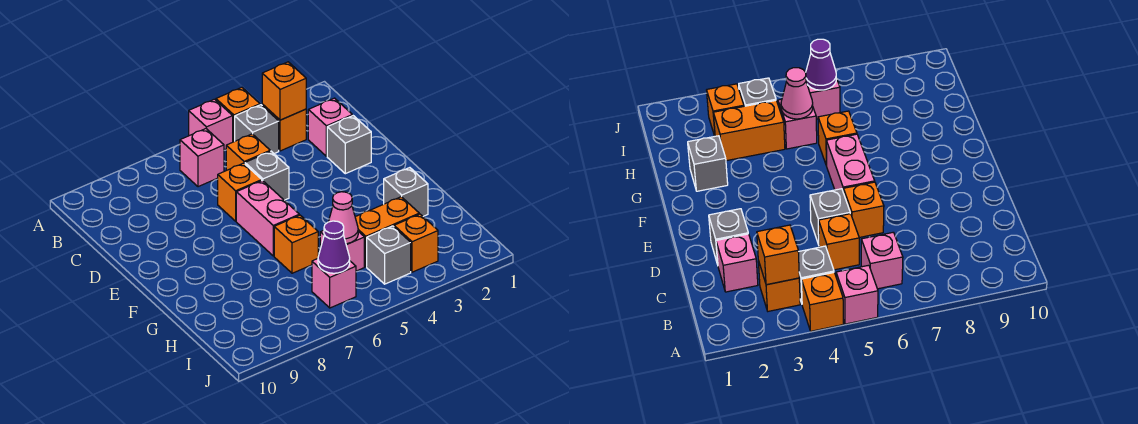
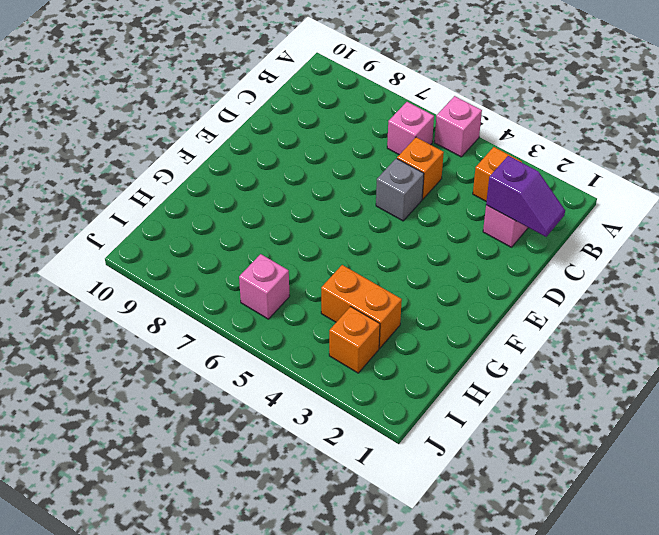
purple slope C1:C2 level 2 top 2 -> none
none -> orange brick A4 level 1
none -> grey brick B4 level 1
none -> grey brick D2 level 1

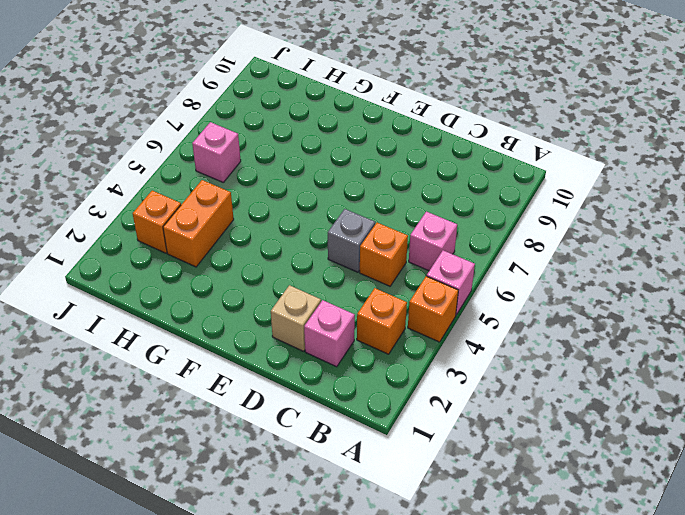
tan brick D2 level 1 -> grey brick D2 level 1
none -> grey brick B4 level 1
none -> orange brick D6 level 1
none -> pink brick E6:F6 level 1

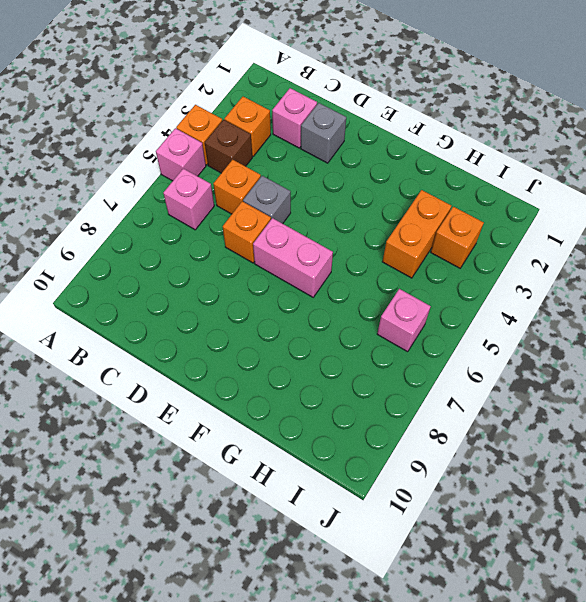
brown brick B4 level 1 -> grey brick B4 level 1
none -> grey brick G2 level 1
none -> orange brick G6 level 1
none -> pink brick H5 level 1

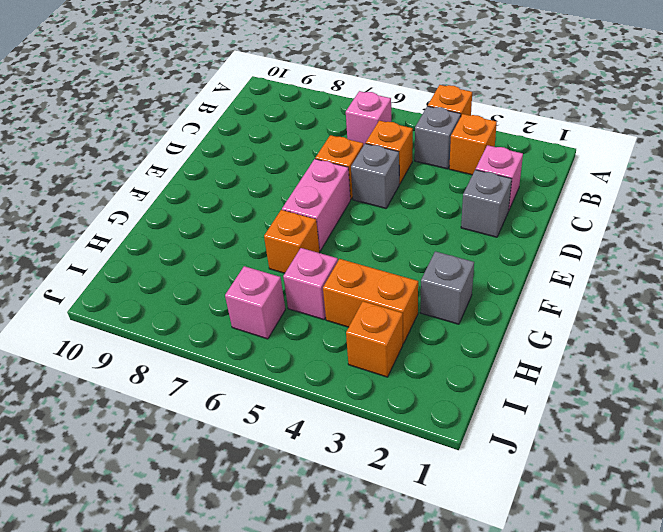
none -> pink brick A5 level 1
none -> grey brick I4 level 1
none -> orange brick B3 level 2

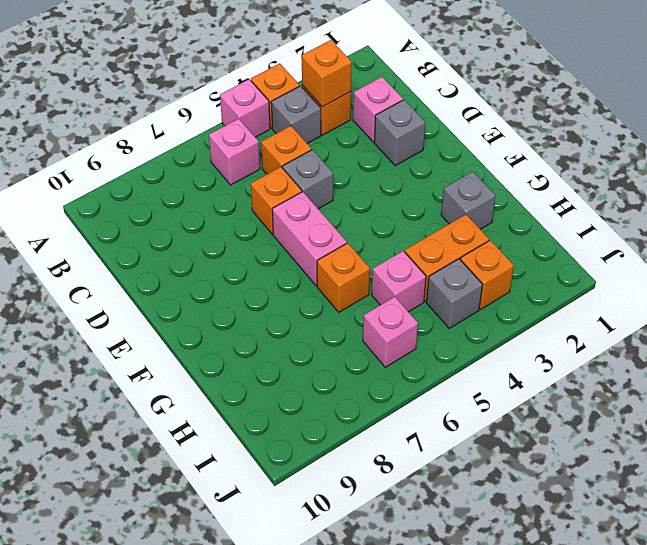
none -> pink cone H5 level 2
none -> purple cone I6 level 2

